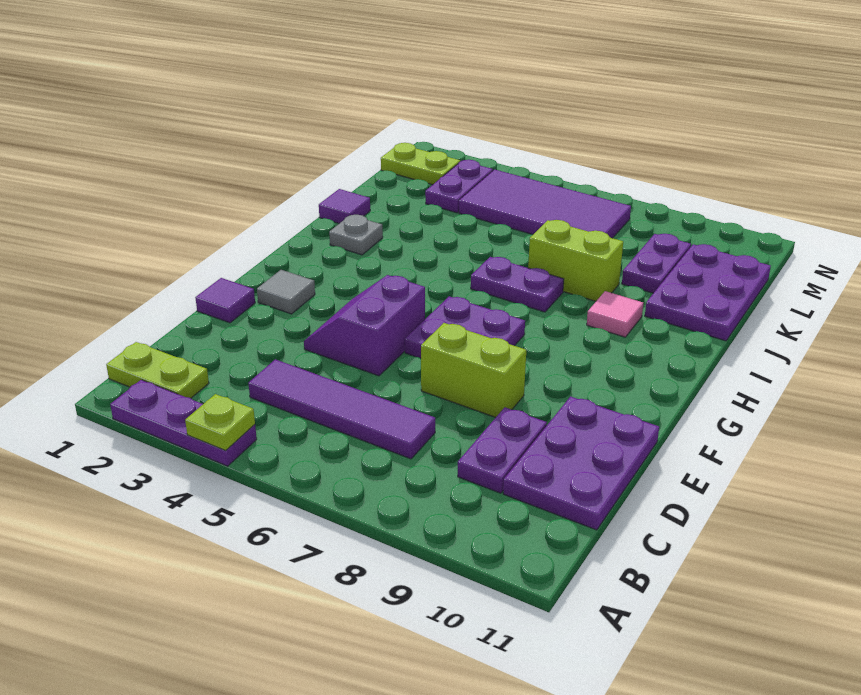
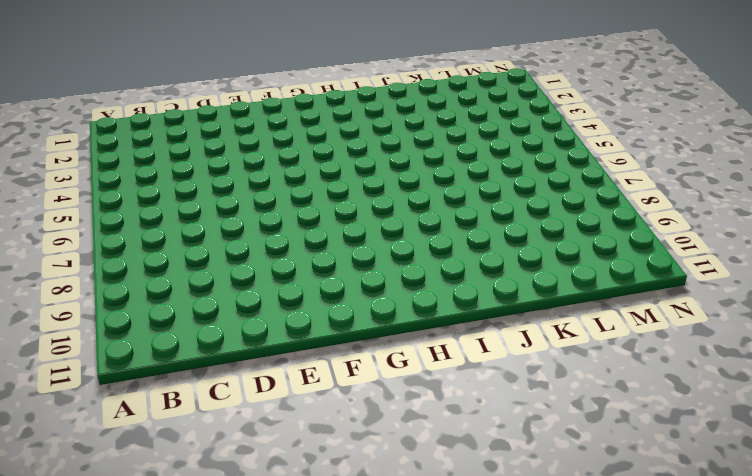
none -> purple plate A2:A4 level 1
none -> lime plate B1:B2 level 1
none -> purple tile C4:C7 level 1

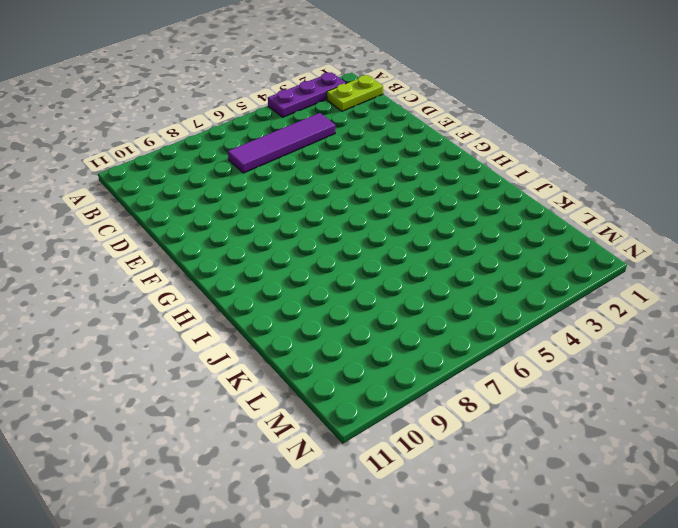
none -> purple plate C9:D9 level 1
none -> purple plate C10:E11 level 1
none -> purple tile E1 level 1

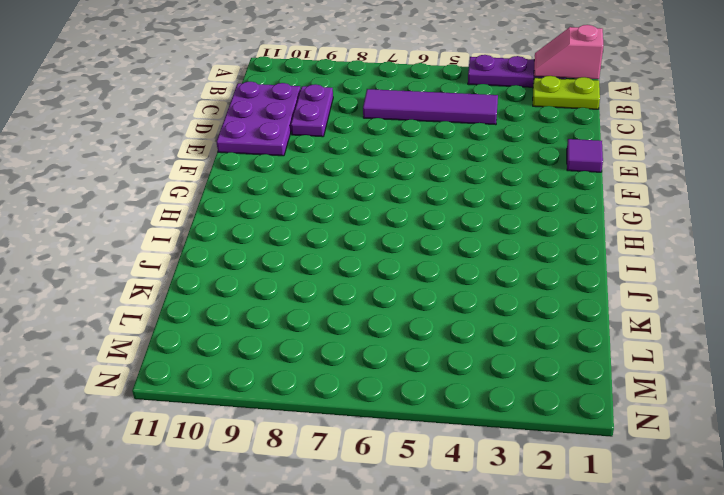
pink slope A1:A2 level 2 top 1 -> none
none -> purple slope E4:F5 level 1 top 5
none -> lime brick E7:E8 level 1
none -> grey tile F2 level 1

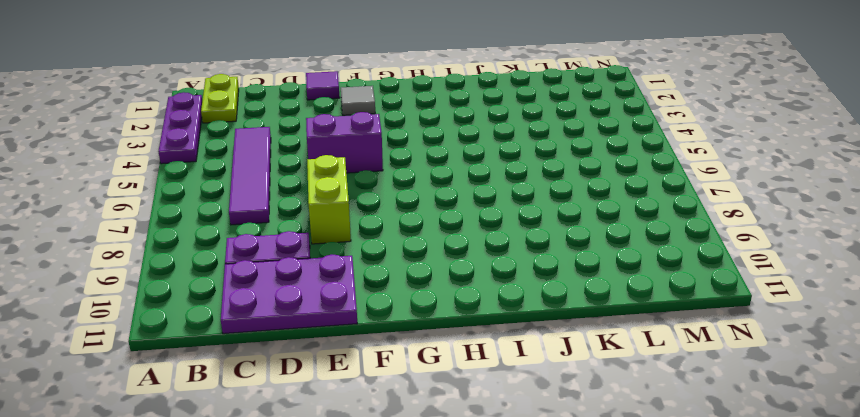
none -> purple plate F6:G7 level 1
none -> grey plate I2 level 1
none -> purple plate I6:I7 level 1

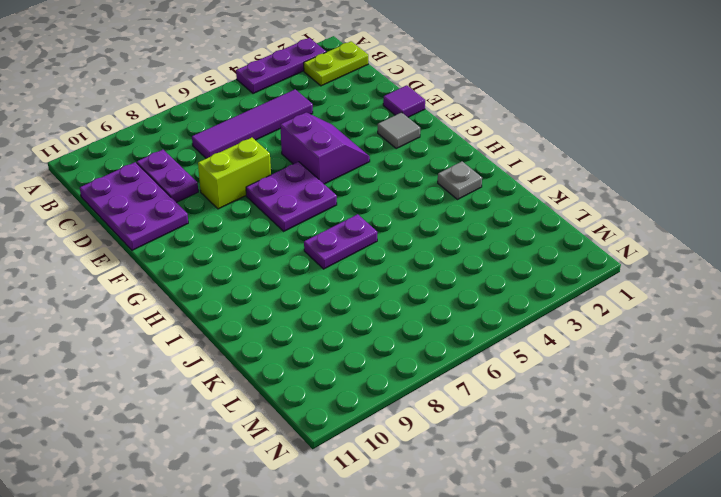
none -> pink tile I9 level 1
none -> purple tile J1 level 1
none -> lime brick J7:J8 level 1

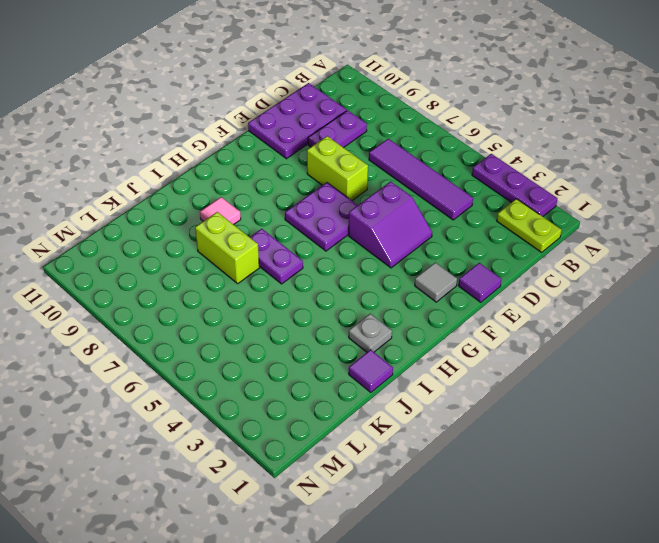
none -> purple plate J10:L11 level 1
none -> purple plate K9:L9 level 1
none -> purple plate L3:M3 level 1

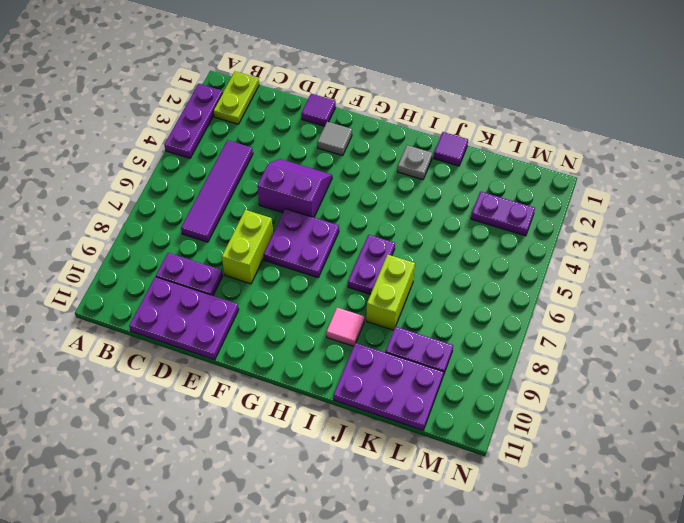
none -> purple tile L4:M7 level 1
none -> lime plate M1:M2 level 1
none -> lime plate A4 level 2

